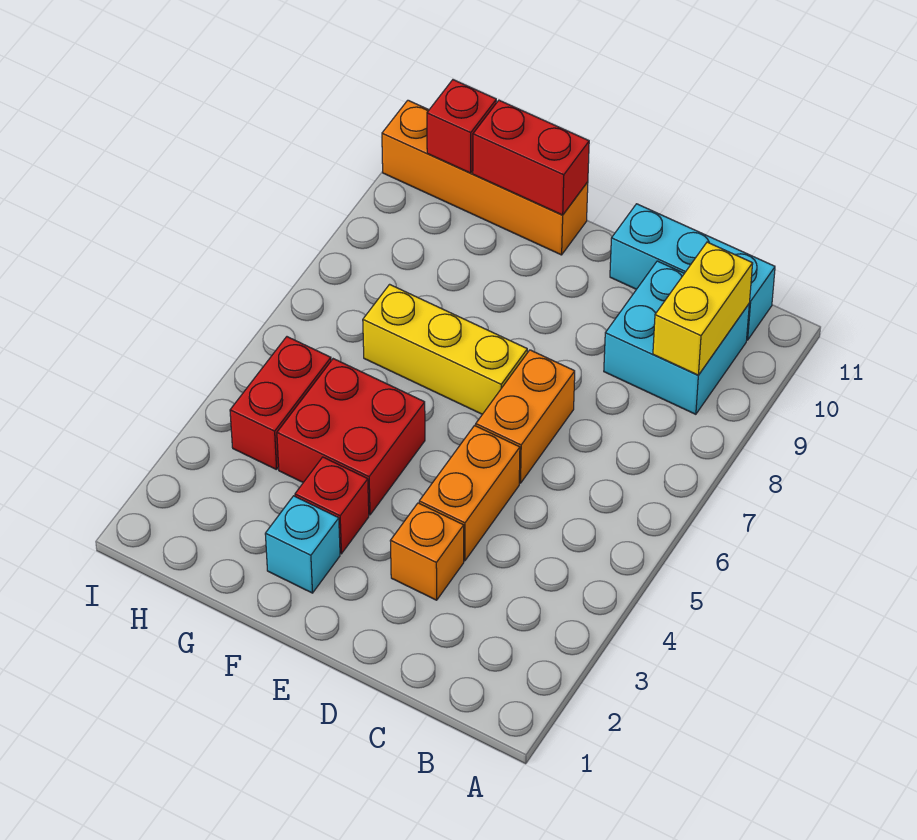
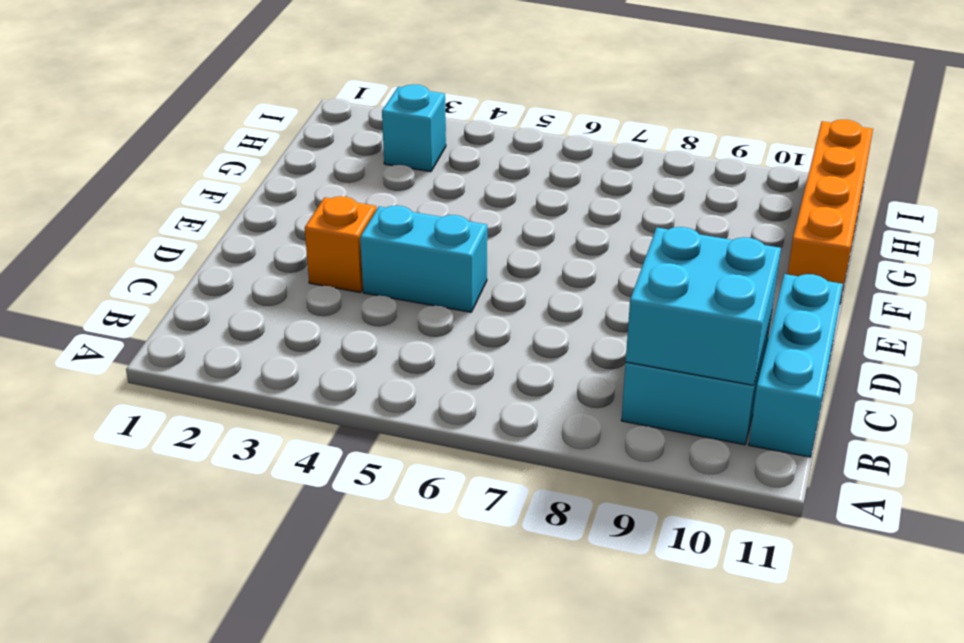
cyan brick B9:C10 level 2 -> yellow brick B9:B10 level 2
cyan brick D4:D5 level 1 -> orange brick D4:D5 level 1
cyan brick H3 level 1 -> cyan brick F2 level 1
none -> orange brick D6:D7 level 1
none -> yellow brick E7:G7 level 1
none -> red brick F3 level 1

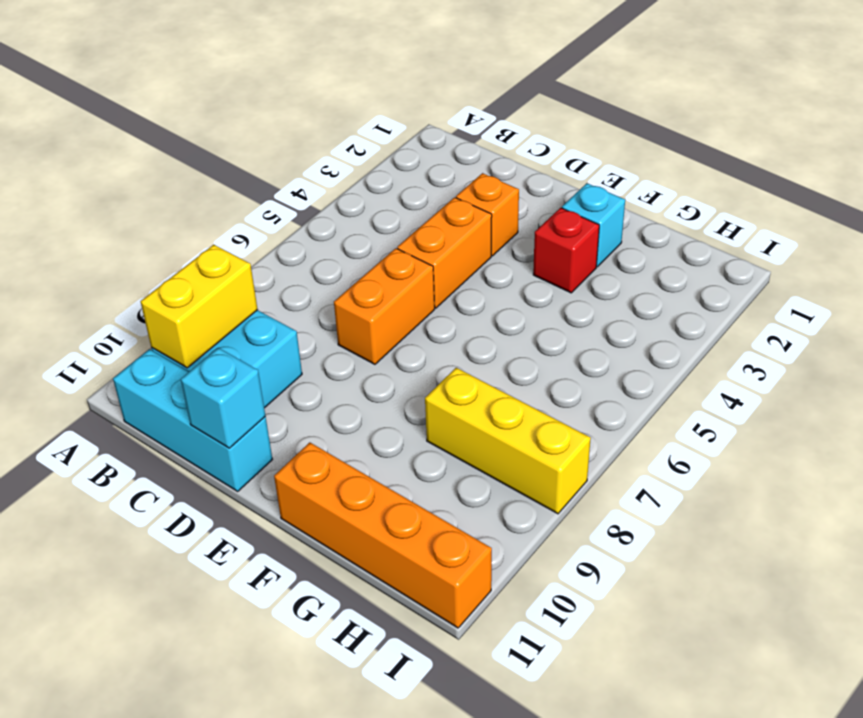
cyan brick D11 level 2 -> none
yellow brick G8:I8 level 1 -> yellow brick E7:G7 level 1
none -> red brick F4:G5 level 1
none -> red brick H4:H5 level 1
none -> red brick F11:G11 level 2

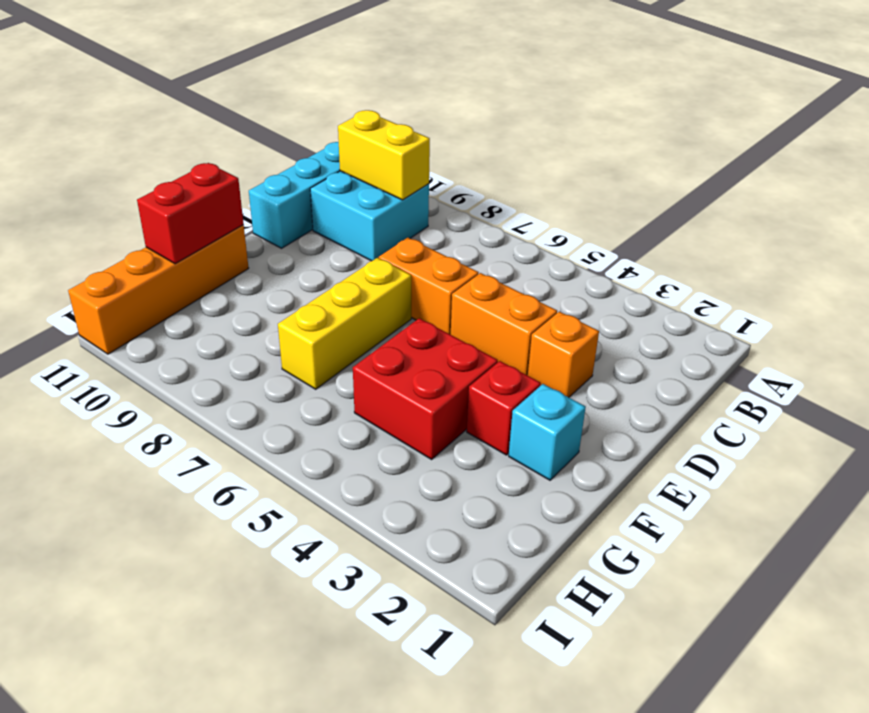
none -> red brick H4:H5 level 1
none -> red brick H11 level 2

